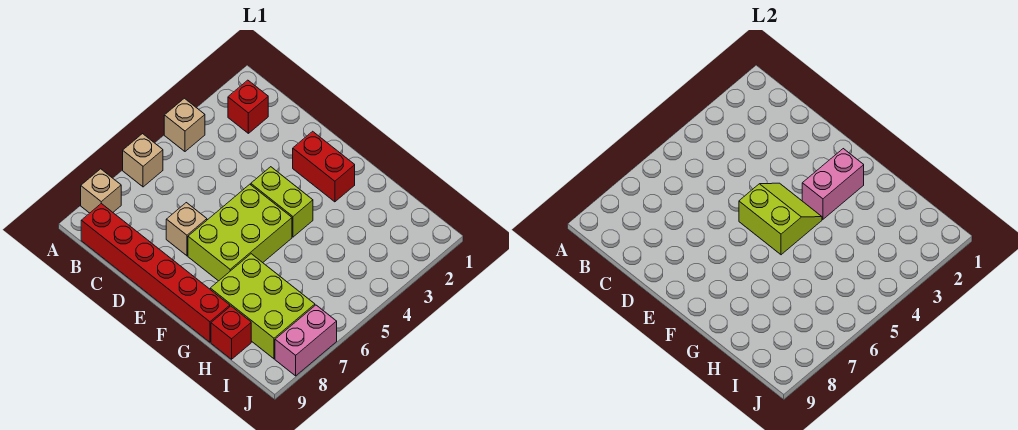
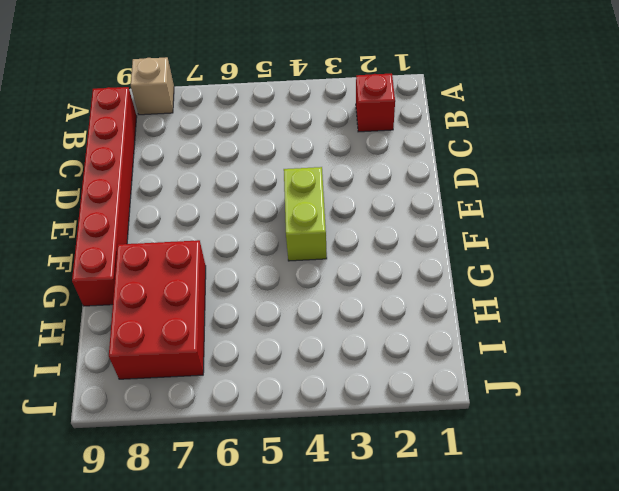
red brick G7:I8 level 1 -> lime brick G7:I8 level 1
none -> tan brick A4 level 1
none -> tan brick A6 level 1
none -> tan brick D7 level 1

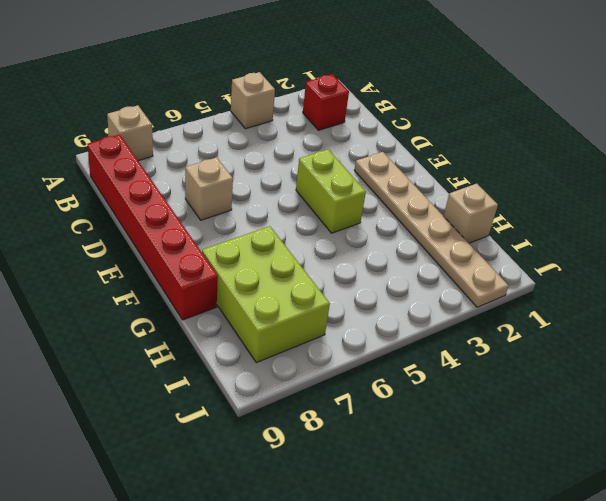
tan plate E2:J2 level 1 -> red brick E2:F2 level 1
tan brick H1 level 1 -> tan brick A6 level 1
none -> lime brick E5:F7 level 1
none -> red brick H9 level 1
none -> pink brick J7:J8 level 1

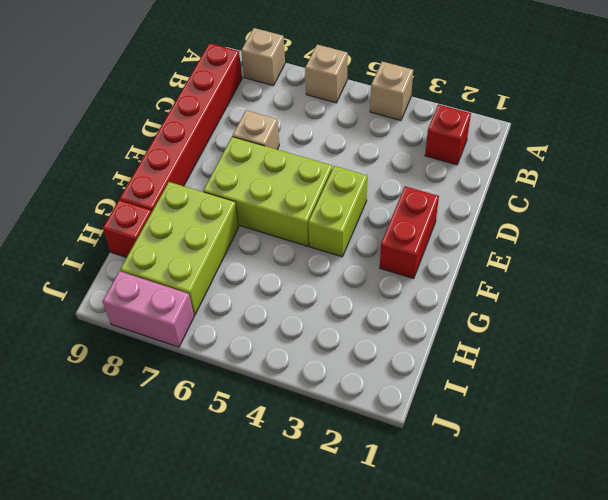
none -> lime slope E4:F5 level 2 top 5
none -> pink brick F2:F3 level 2

